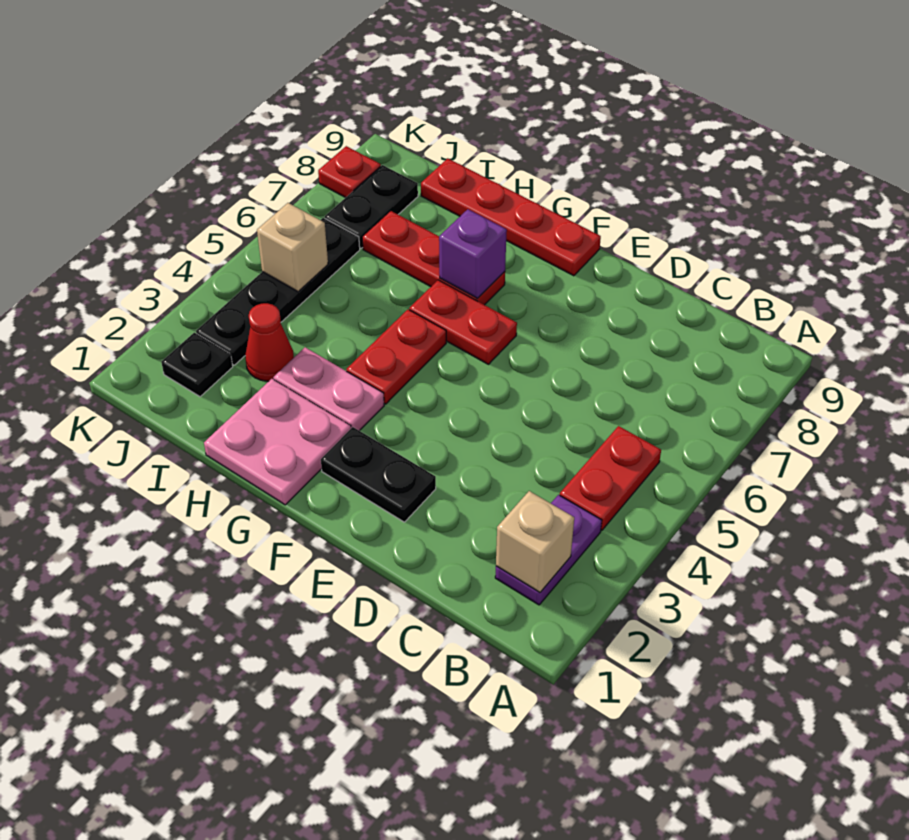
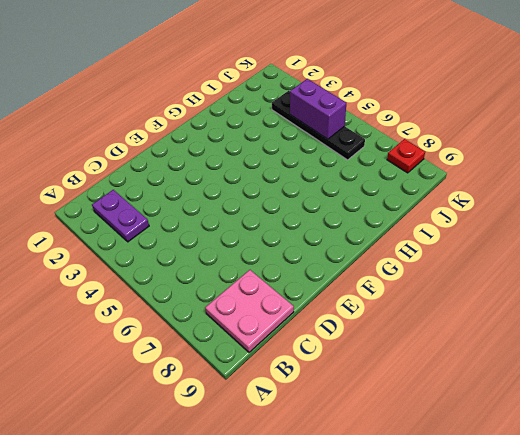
pink plate B8:C9 level 1 -> pink plate G1:H2 level 1
purple brick J4:J5 level 2 -> tan brick J5 level 2
none -> red plate B4:B5 level 1
none -> black plate E2:F2 level 1
none -> red plate F6:G6 level 1

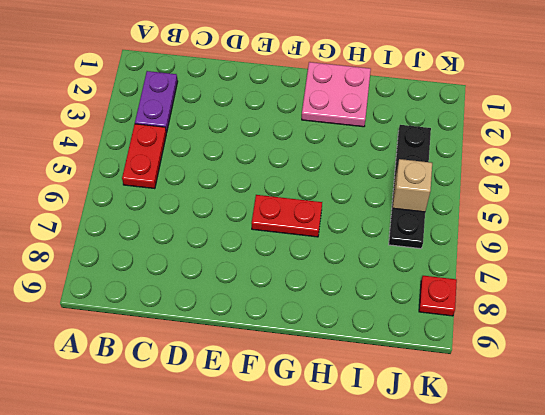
none -> black plate E2:F2 level 1
none -> red plate F9:I9 level 1
none -> pink plate G3:H3 level 1

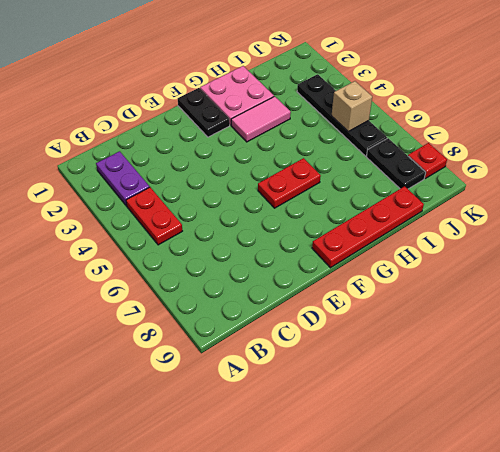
black plate F1:F2 level 1 -> black plate E2:F2 level 1
pink tile G3:H3 level 1 -> pink plate G3:H3 level 1
none -> red plate G4:G5 level 1
none -> red plate G7:I7 level 1
none -> red cone I3 level 1

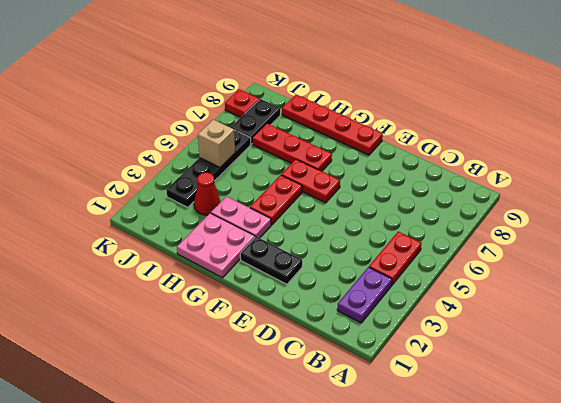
none -> black plate J2 level 1
none -> tan brick B2 level 2
none -> purple brick G7 level 2

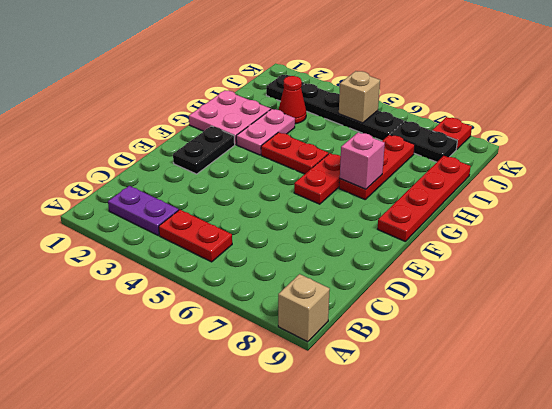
tan brick A9 level 1 -> tan brick B2 level 2
pink brick G7 level 2 -> purple brick G7 level 2

